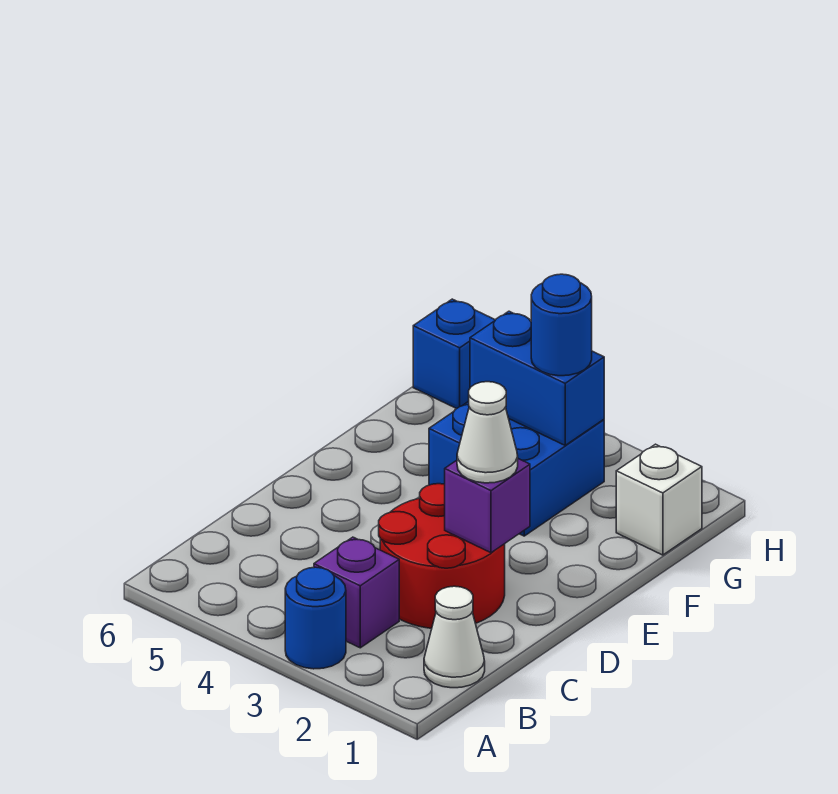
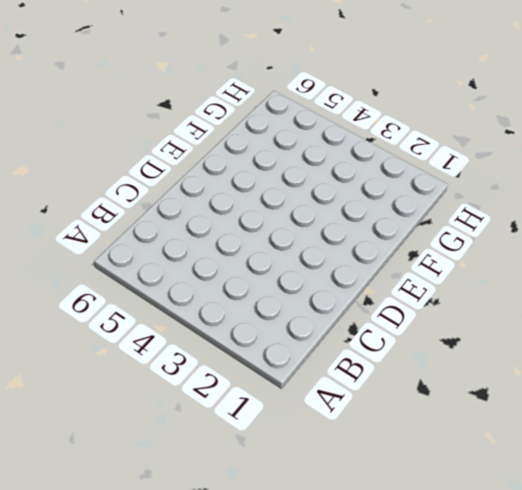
none -> blue round brick A3 level 1
none -> white cone B1 level 1

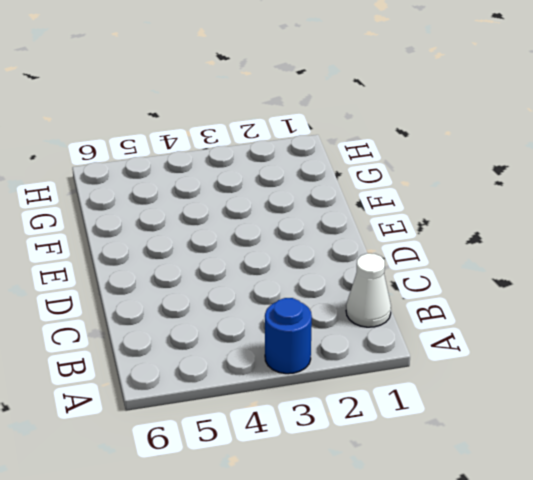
none -> purple brick B3 level 1
none -> red round brick C2:D3 level 1

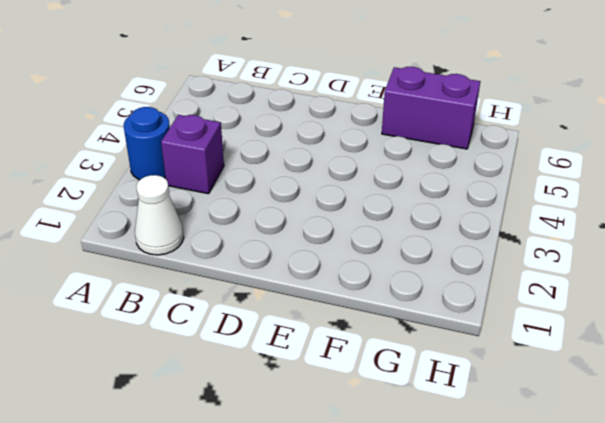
purple brick F6:G6 level 1 -> none
none -> red round brick C2:D3 level 1
none -> blue brick F3:G4 level 1

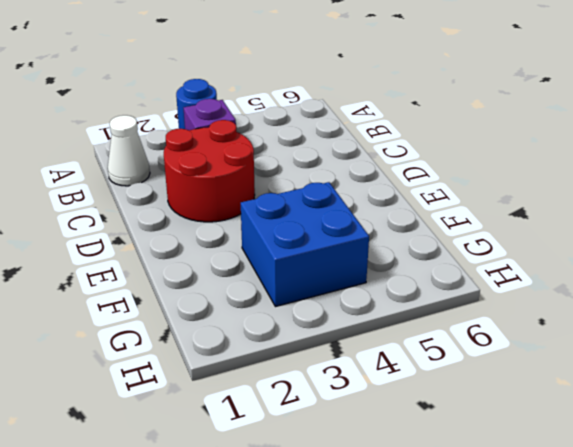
none -> white brick G1 level 1
none -> blue brick H6 level 1

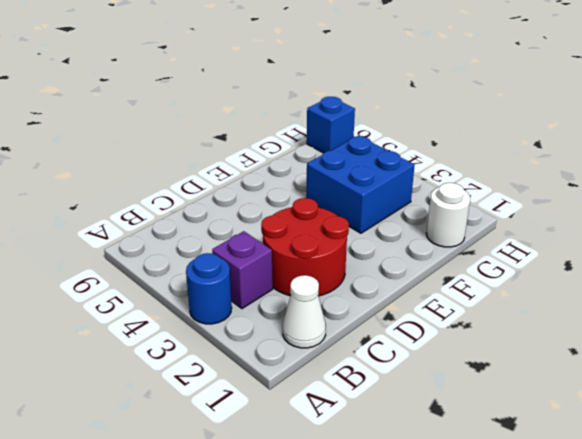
white round brick G1 level 1 -> white brick G1 level 1
none -> purple brick D2 level 2
none -> blue brick G3:G4 level 2

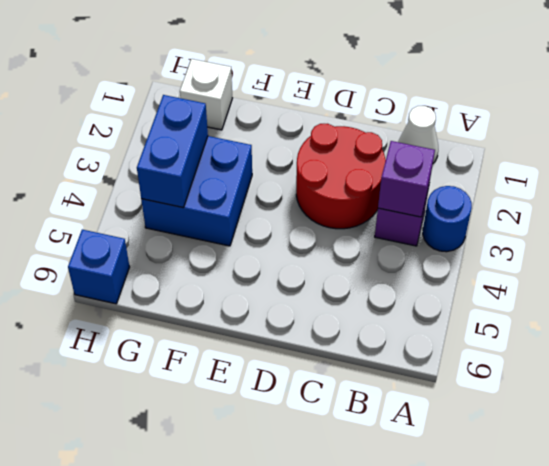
purple brick B3 level 2 -> purple brick D2 level 2
none -> white cone D2 level 3
none -> blue round brick G3 level 3

